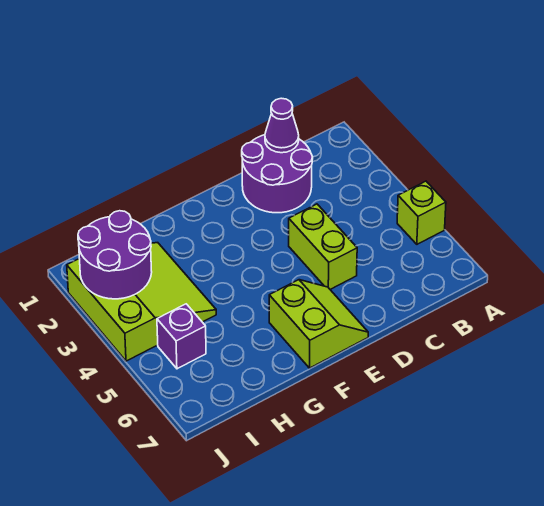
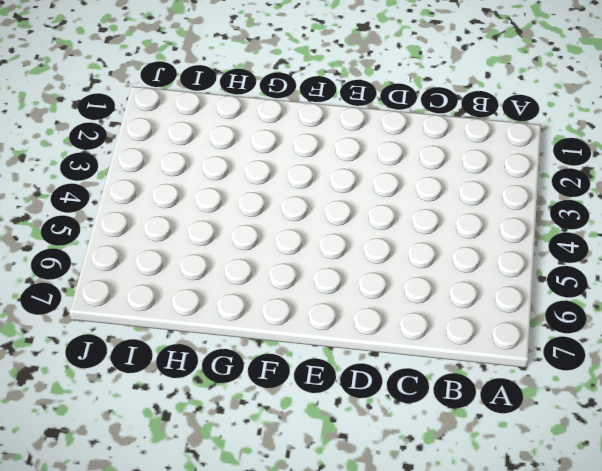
none -> lime brick A5 level 1
none -> purple round brick C1:D2 level 1

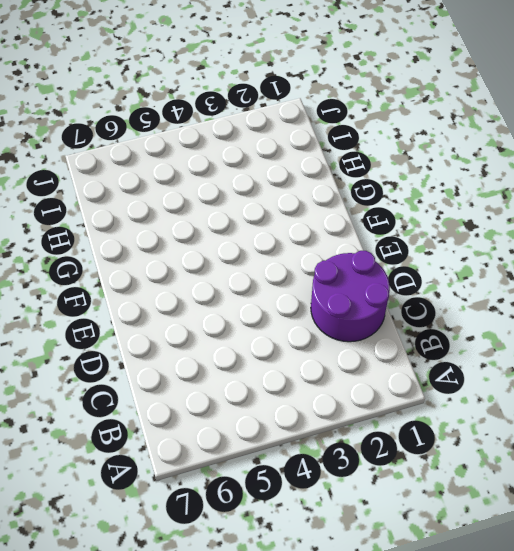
none -> lime brick A5 level 1
none -> lime brick D4:D5 level 1

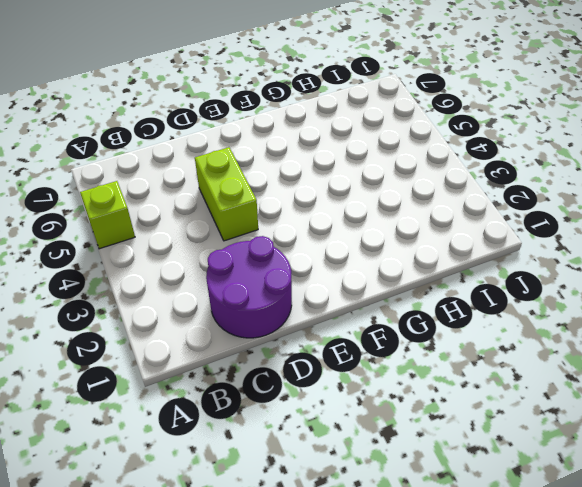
none -> lime slope E6:F7 level 1 top F
none -> lime slope H2:J4 level 1 top J

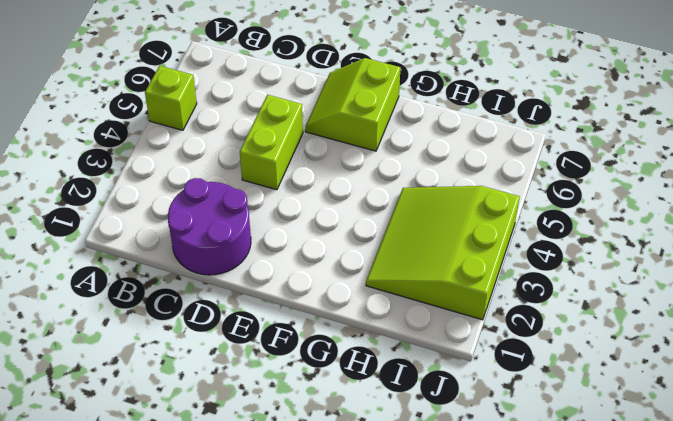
none -> purple brick I5 level 1
none -> purple cone C1 level 2

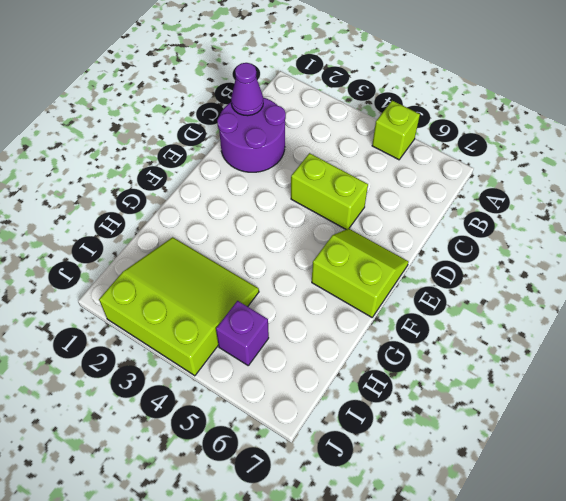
none -> purple round brick I2:J3 level 2

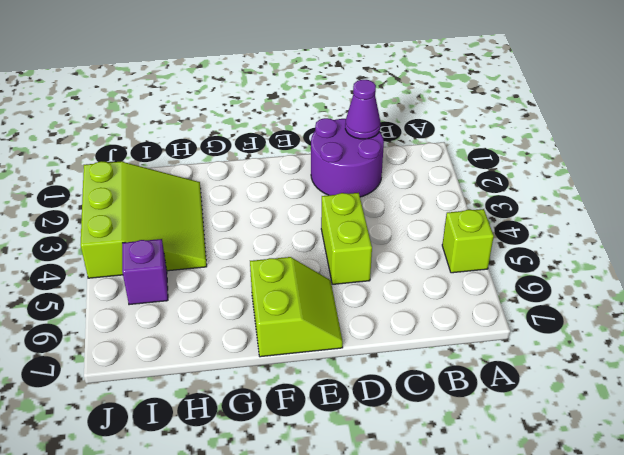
none -> purple round brick I2:J3 level 2

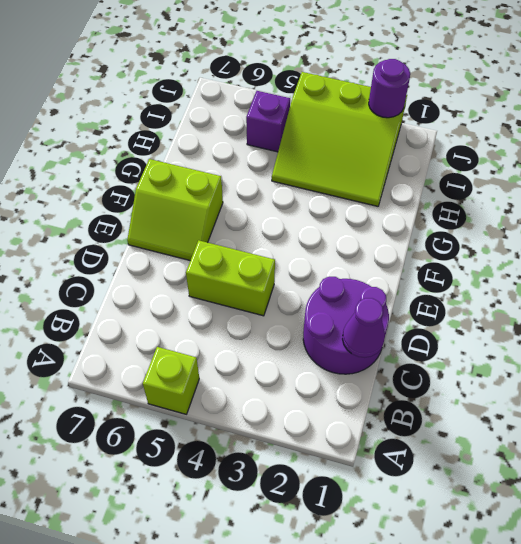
purple round brick J2 level 2 -> purple round brick I2:J3 level 2

